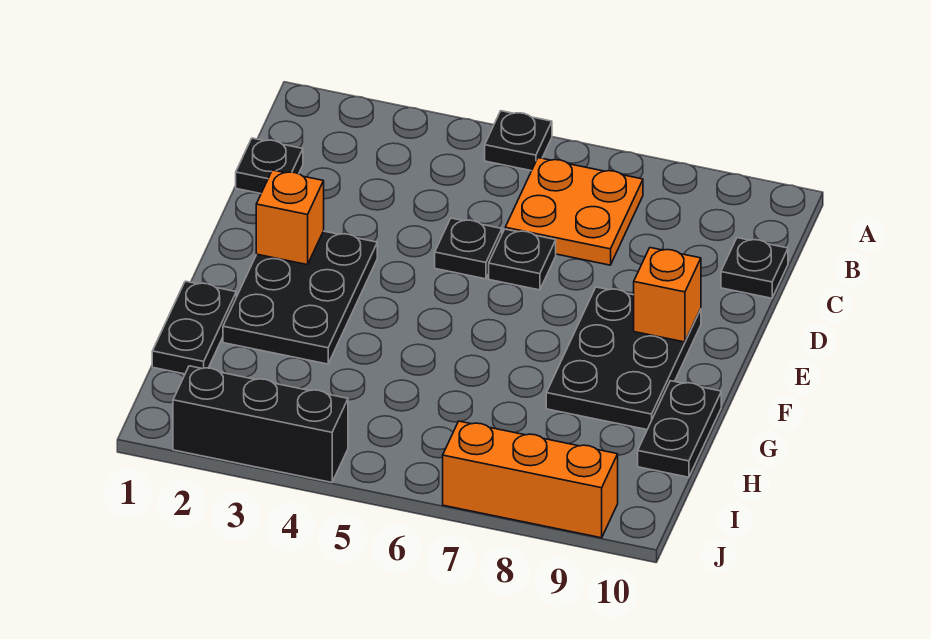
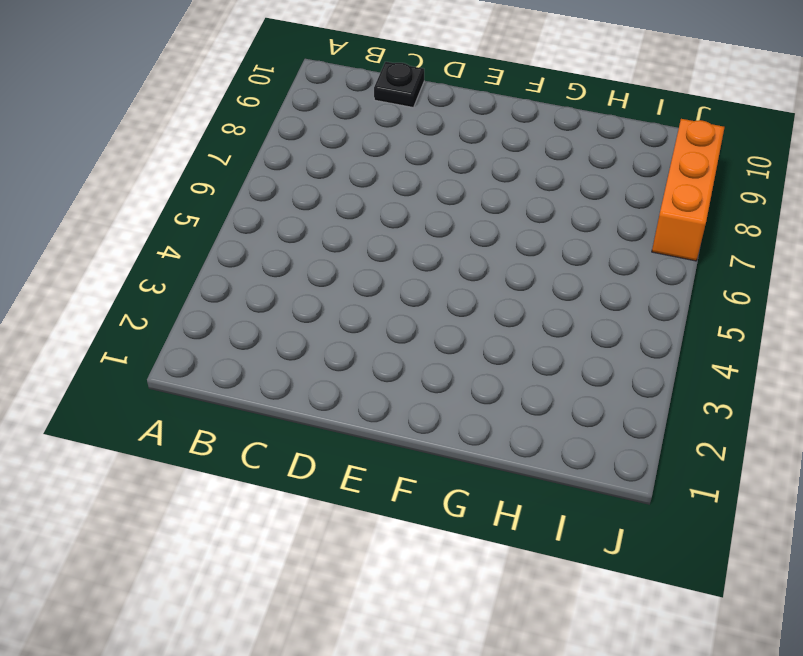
none -> black plate A5 level 1
none -> orange plate B6:C7 level 1
none -> black plate C1 level 1

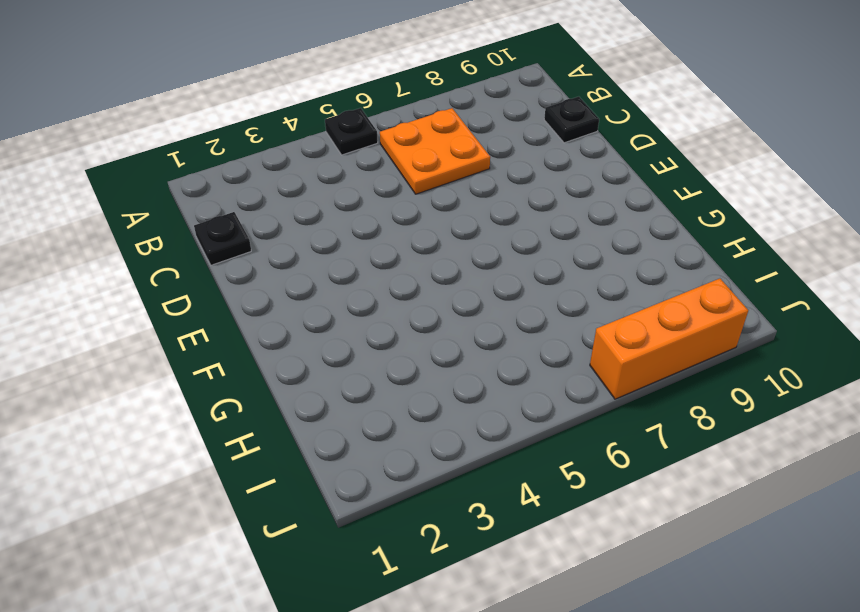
none -> black plate D5 level 1
none -> black plate D6 level 1
none -> black plate E2:G3 level 1

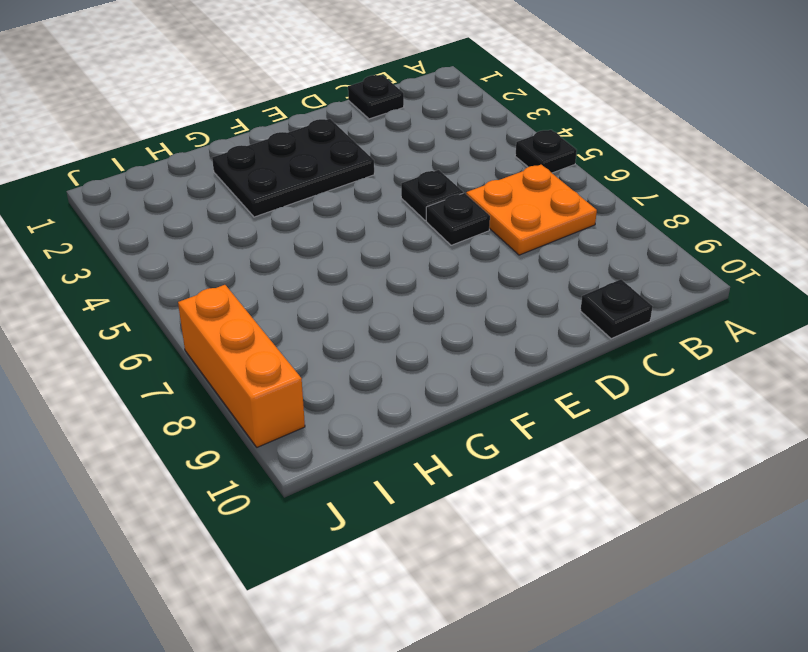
none -> black plate E8:G9 level 1
none -> black plate G1:H1 level 1
none -> black plate G10:H10 level 1

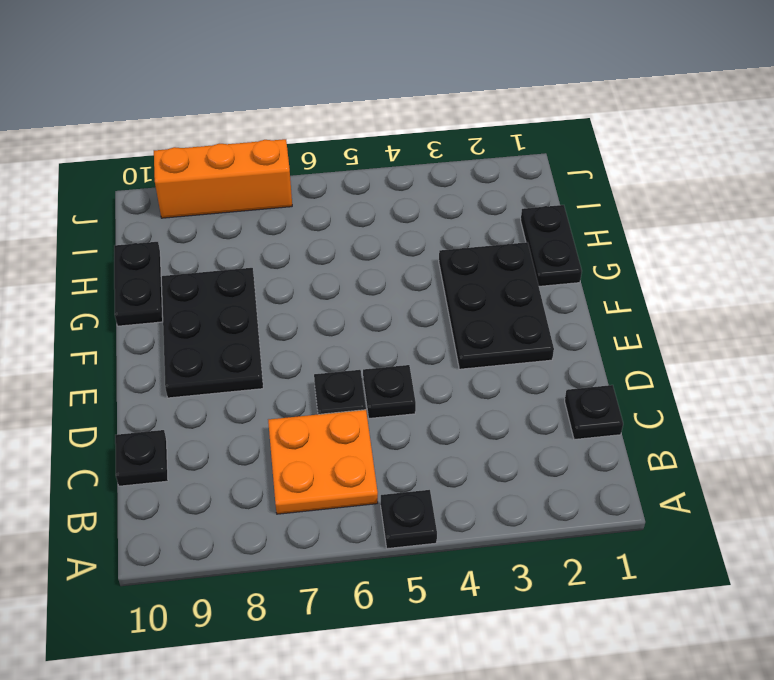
none -> black brick J2:J4 level 1
none -> orange brick E2 level 2
none -> orange brick E9 level 2

